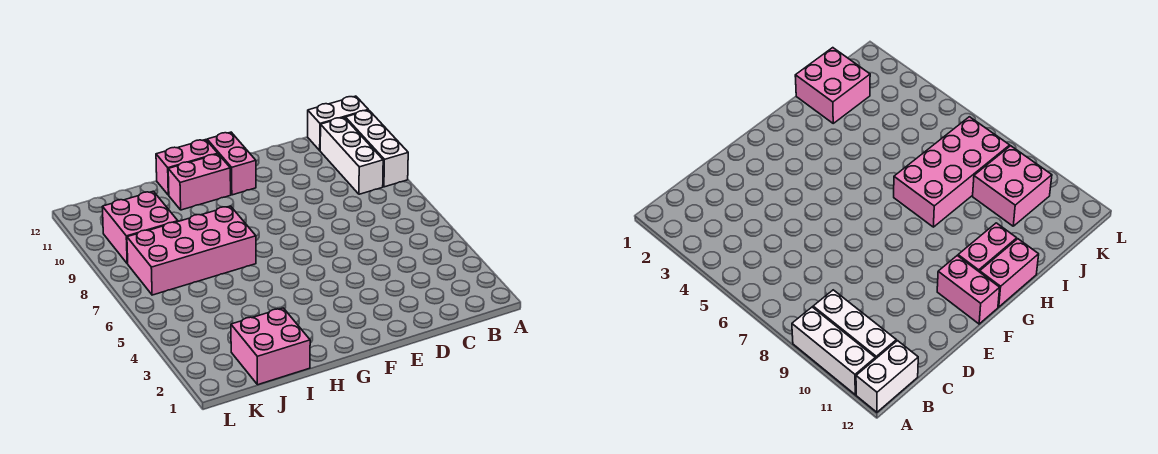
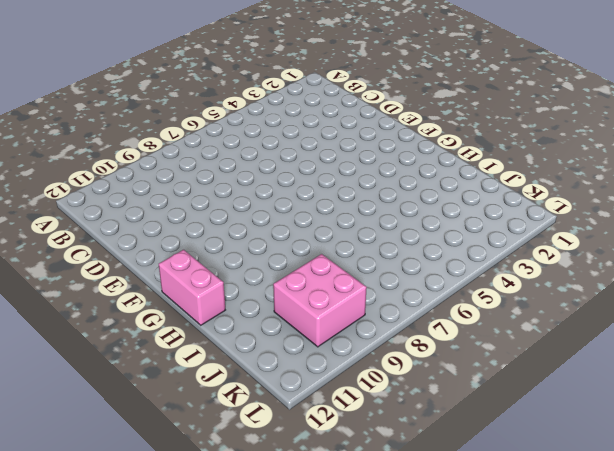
none -> white brick A9:A11 level 1
none -> white brick A12:B12 level 1

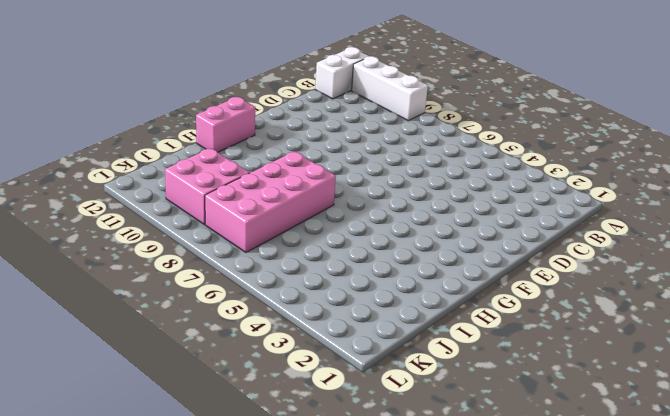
none -> white brick B9:B11 level 1
none -> pink brick F11:F12 level 1

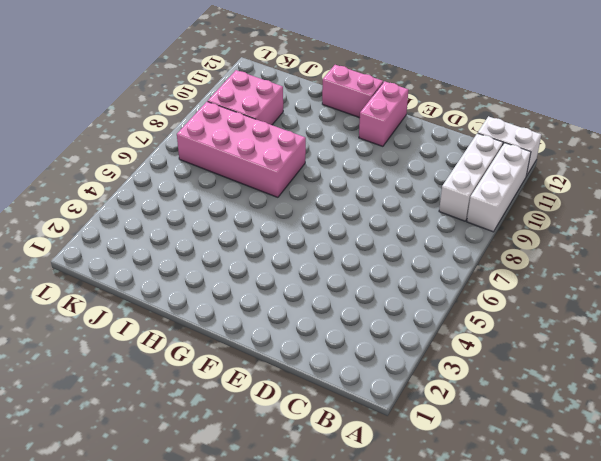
none -> pink brick G11:H11 level 1
none -> pink brick I1:J2 level 1

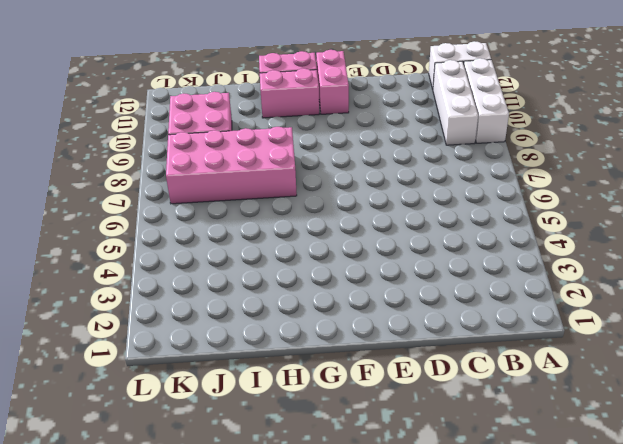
none -> pink brick I1:J2 level 1

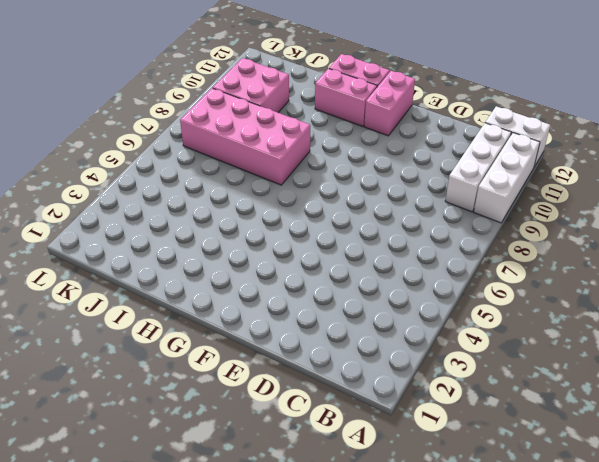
none -> pink brick I1:J2 level 1

